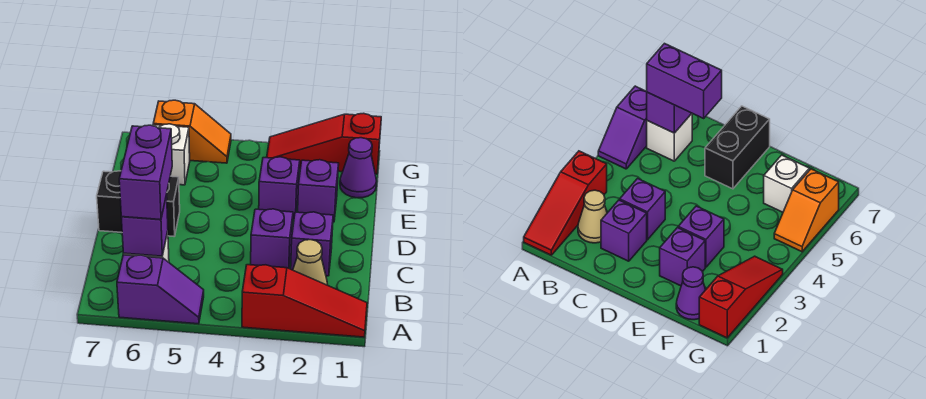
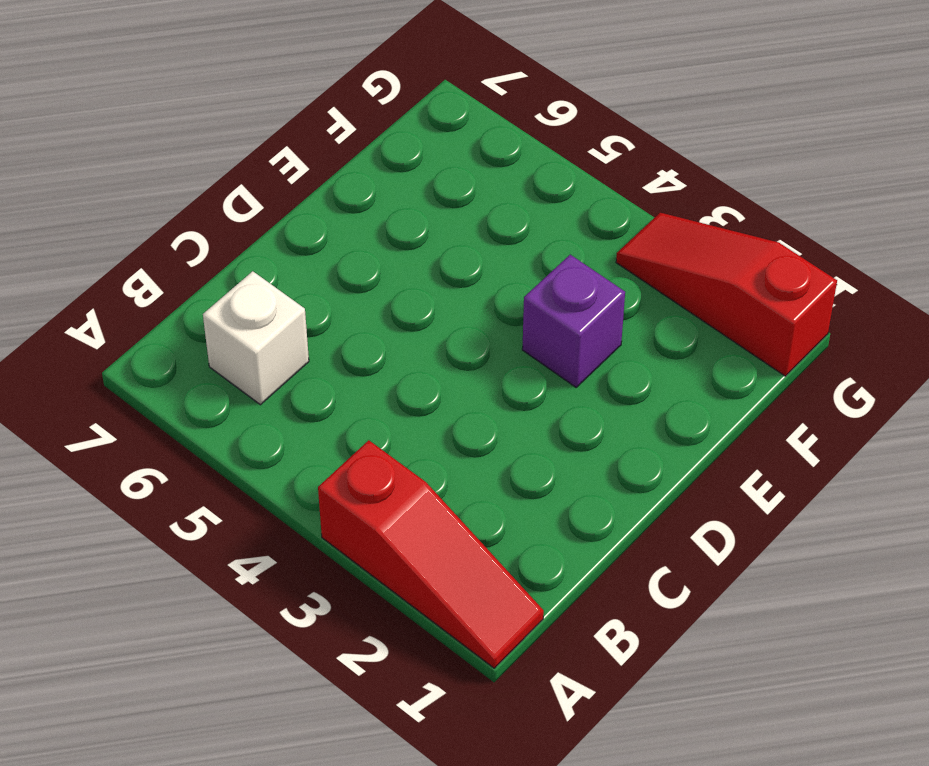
none -> purple slope A5:A6 level 1 top 6
none -> tan cone B2 level 1
none -> purple brick C2 level 1

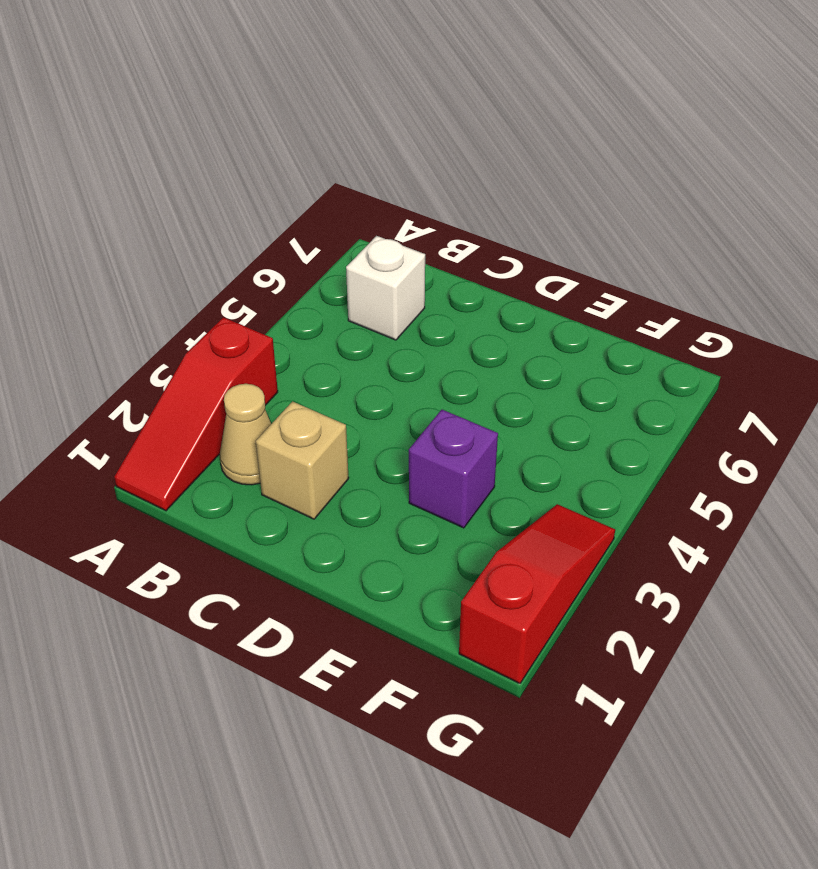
tan brick C2 level 1 -> purple brick C2 level 1
none -> purple slope A5:A6 level 1 top 6
none -> purple brick C3 level 1
none -> black brick D6:D7 level 1

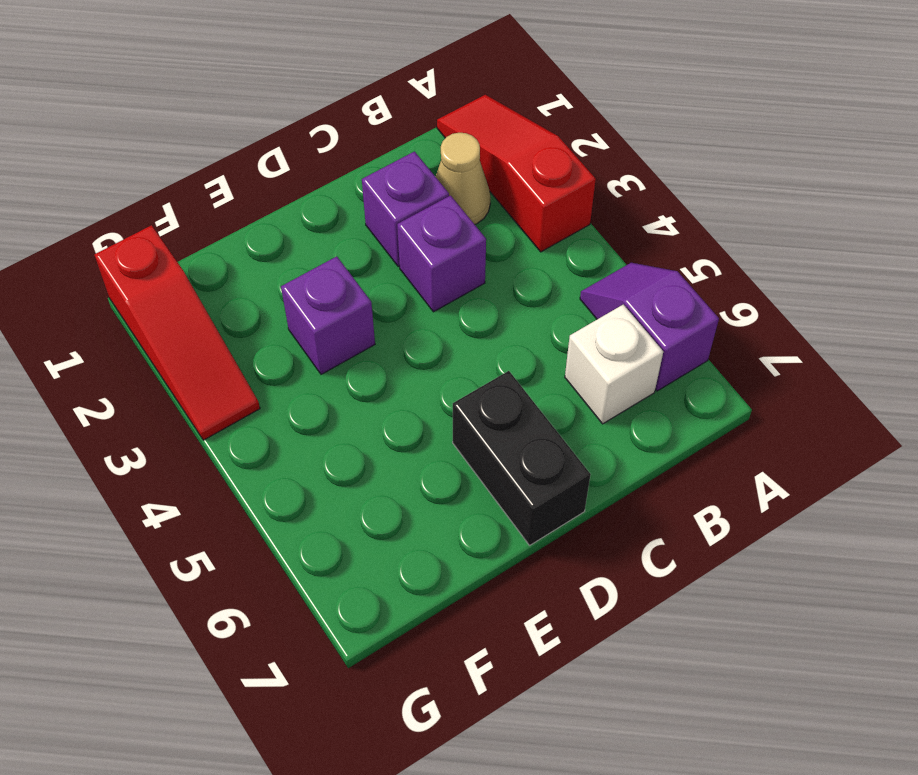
none -> purple brick E2 level 1
none -> purple cone F1 level 1
none -> white brick F6 level 1

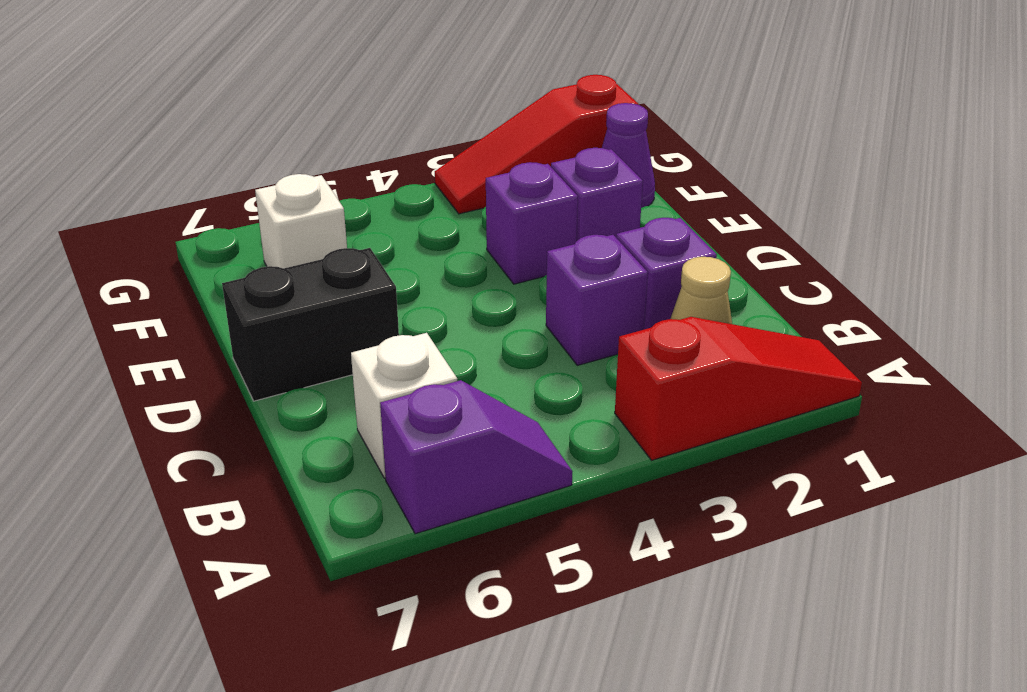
none -> orange slope G5:G6 level 1 top 6
none -> purple brick B6 level 2
none -> purple brick B6:C6 level 3

